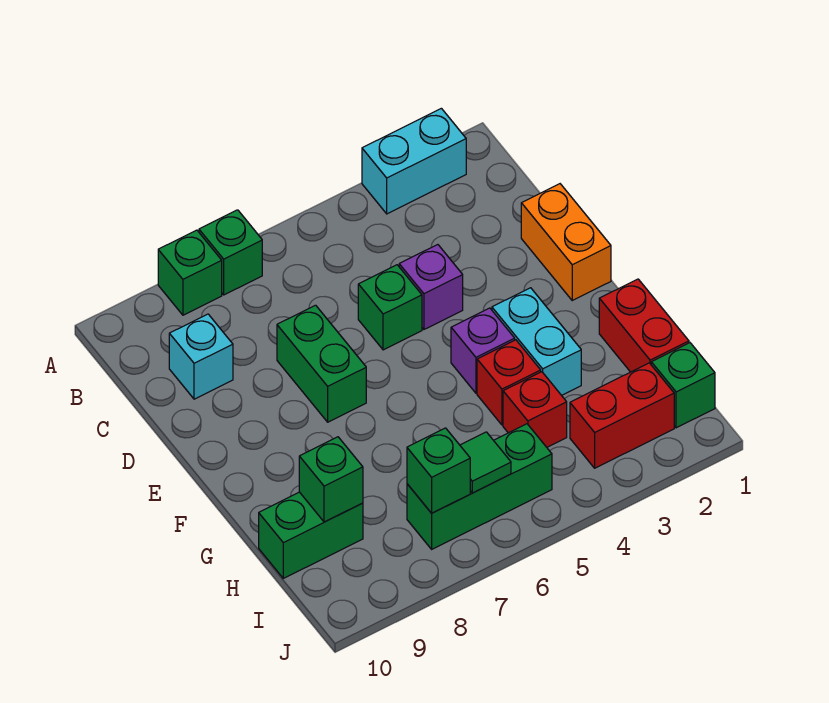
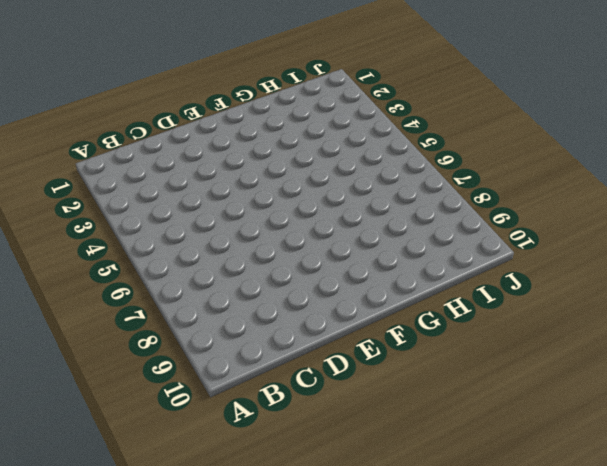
none -> cyan brick A2:A3 level 1
none -> green brick A7 level 1
none -> green brick A8 level 1

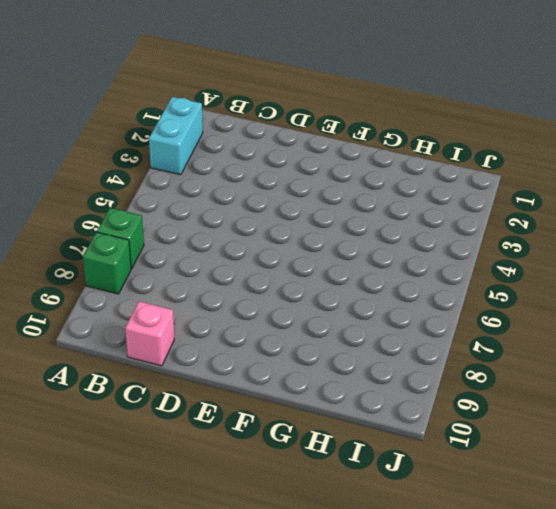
pink brick C10 level 1 -> none
none -> cyan brick C9 level 1
none -> orange brick D1:E1 level 1
none -> purple brick D4 level 1

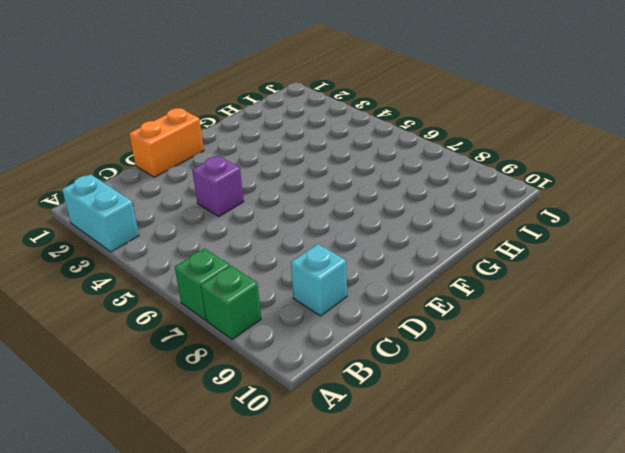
none -> green brick D5 level 1
none -> green brick D7:E7 level 1
none -> cyan brick F3:G3 level 1

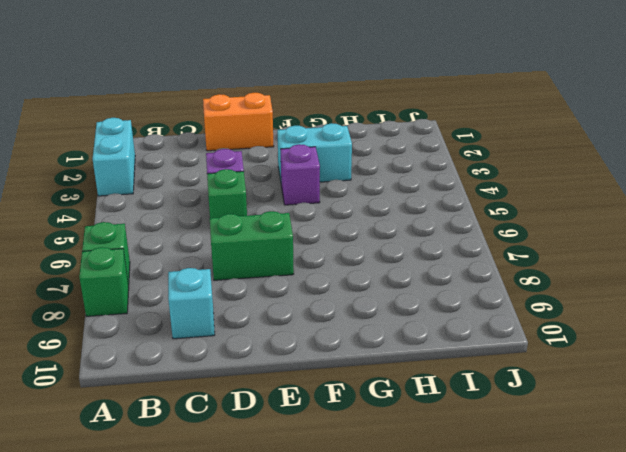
none -> red brick G1:H1 level 1
none -> red brick G4 level 1
none -> red brick H4 level 1

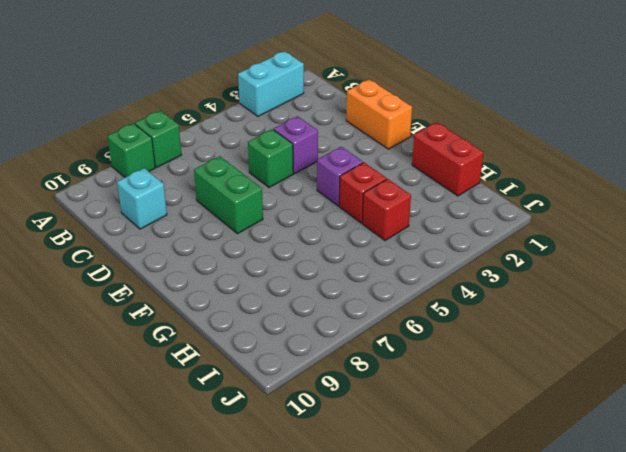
none -> cyan brick F3:G3 level 1
none -> green brick H9:H10 level 1
none -> green brick I1 level 1

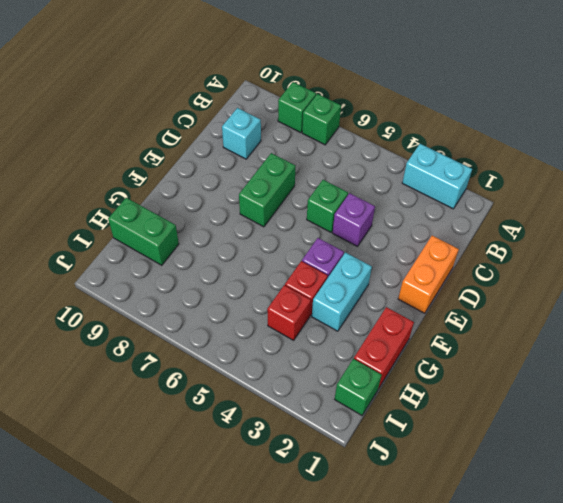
none -> red brick I2:I3 level 1
none -> green brick I5:I7 level 1
none -> green brick H9 level 2

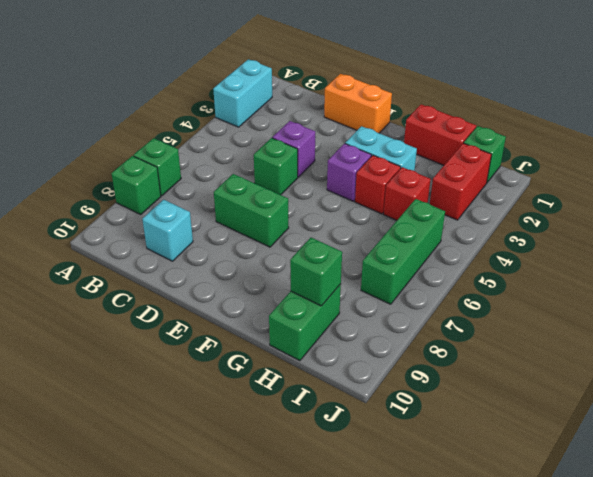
none -> green tile I6 level 2
none -> green brick I7 level 2

